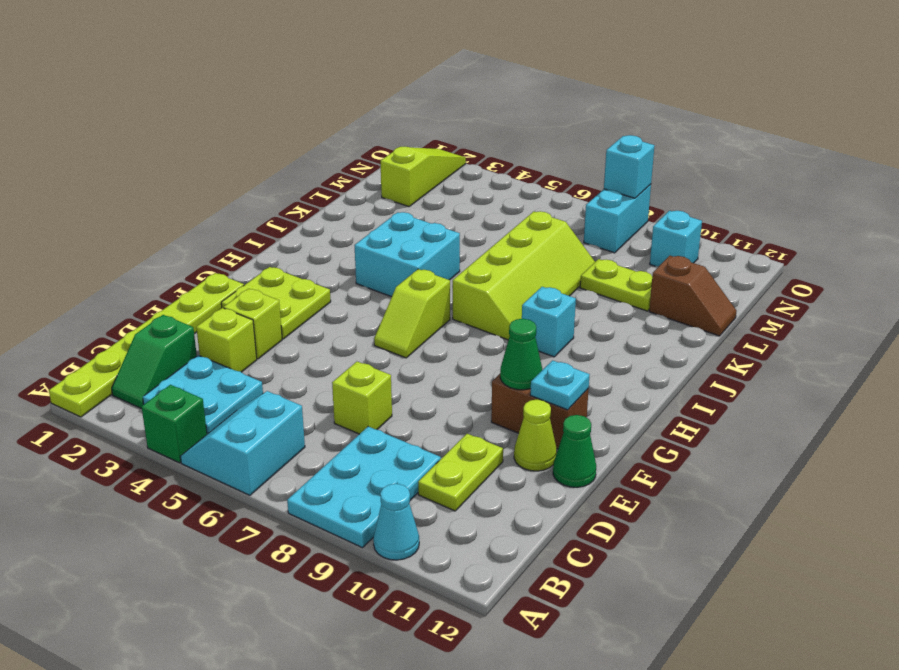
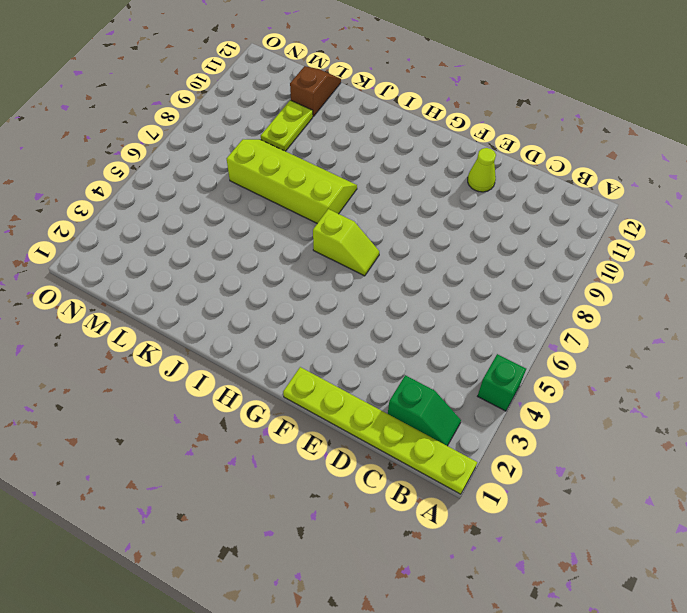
none -> cyan slope A5:B6 level 1 top 6
none -> cyan plate A8:C9 level 1
none -> cyan cone A10 level 1

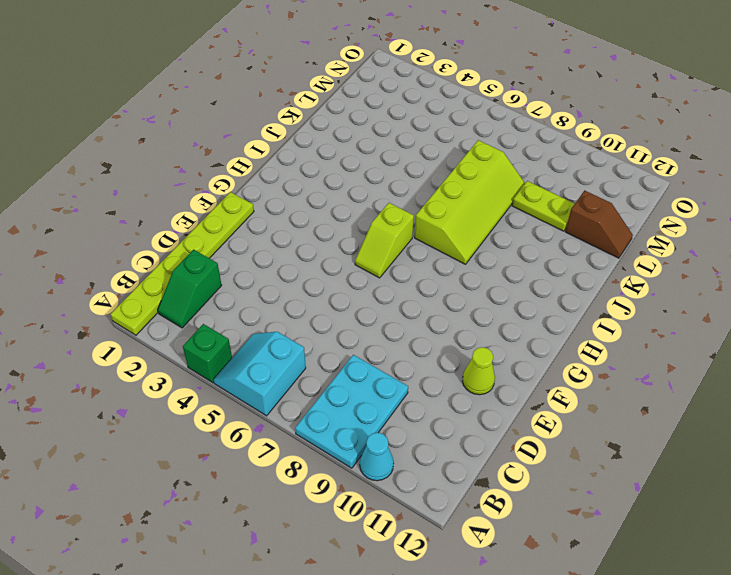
none -> cyan plate B3:C4 level 1
none -> lime plate C10:D10 level 1
none -> lime brick D3 level 1

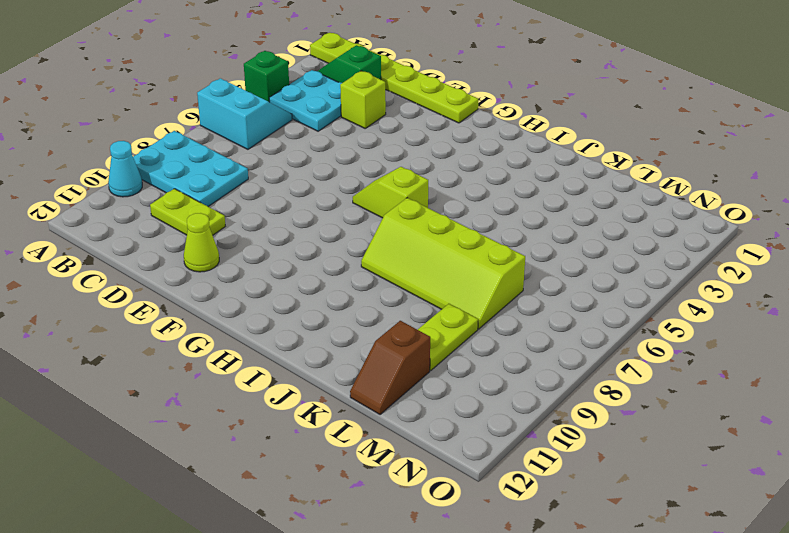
none -> lime brick D7 level 1
none -> lime brick E3 level 1
none -> green cone E12 level 1

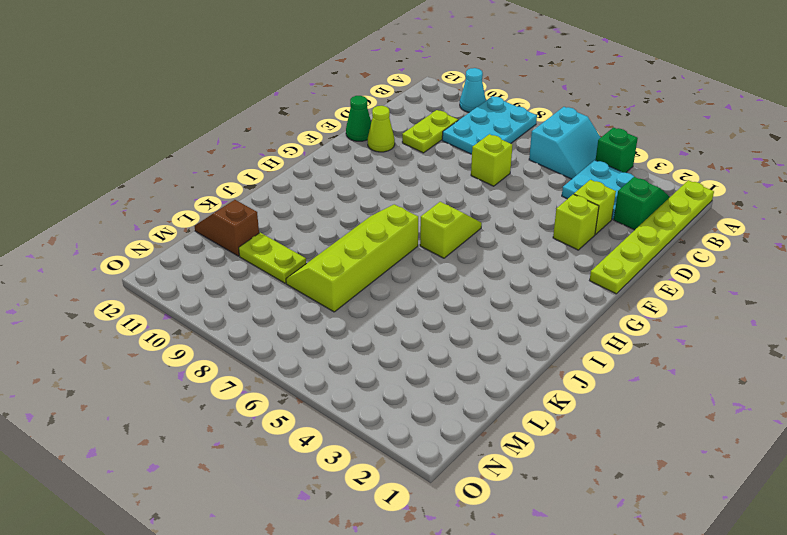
none -> lime plate F2:G3 level 1
none -> brown brick F10:F11 level 1
none -> cyan brick I4:J5 level 1

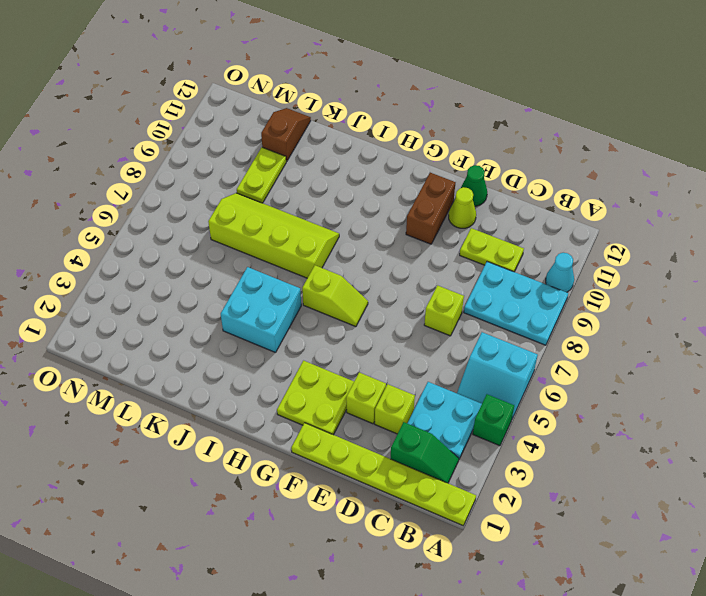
none -> cyan brick I9 level 1
none -> lime slope M2:O2 level 1 top M
none -> cyan brick N8:O8 level 1

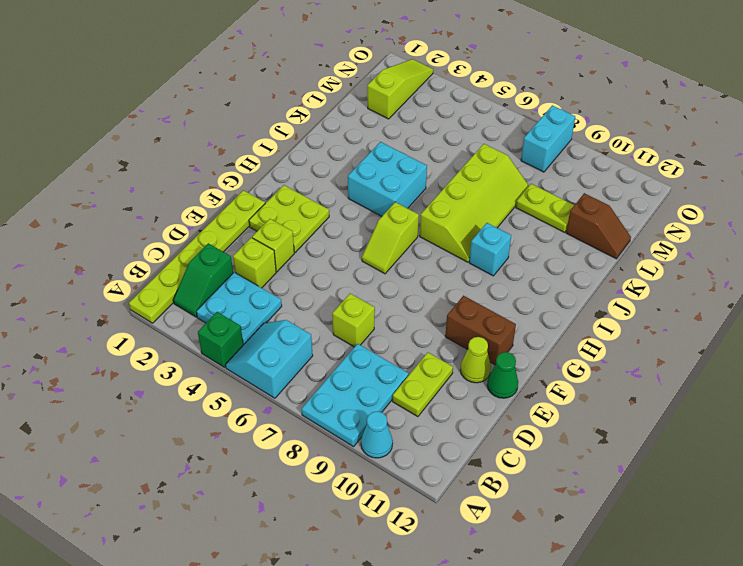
none -> cyan brick N10 level 1
none -> green cone F10 level 2
none -> cyan plate F11 level 2

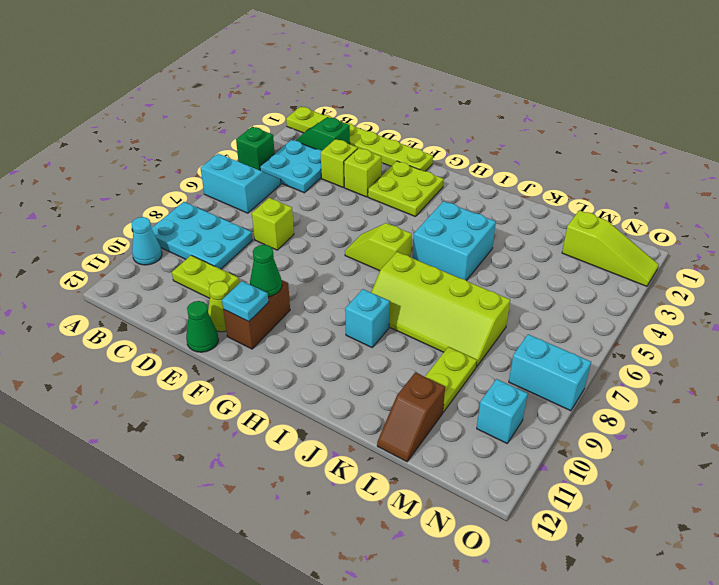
none -> cyan brick O8 level 2

